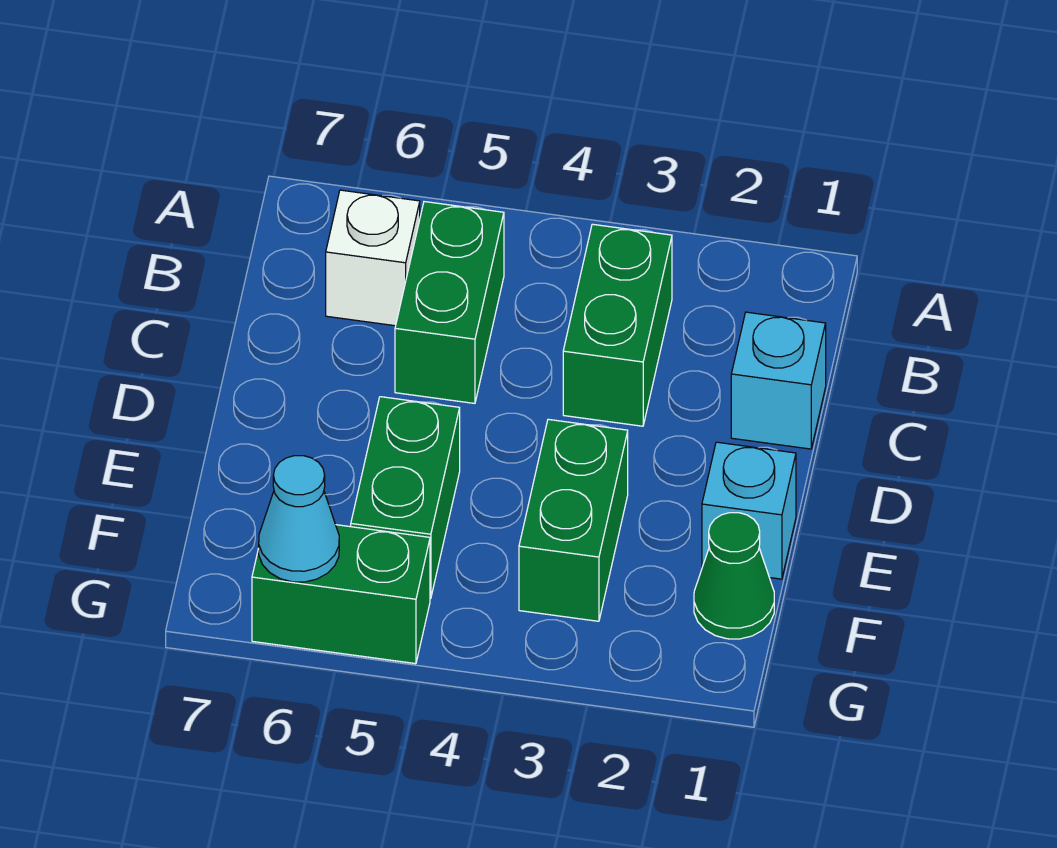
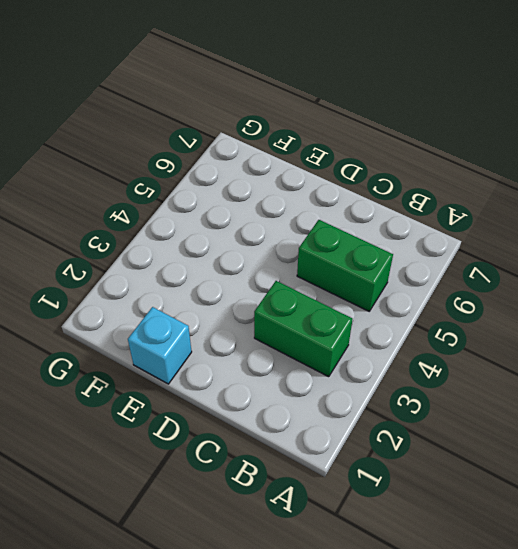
none -> white brick B6 level 1
none -> cyan brick C1 level 1

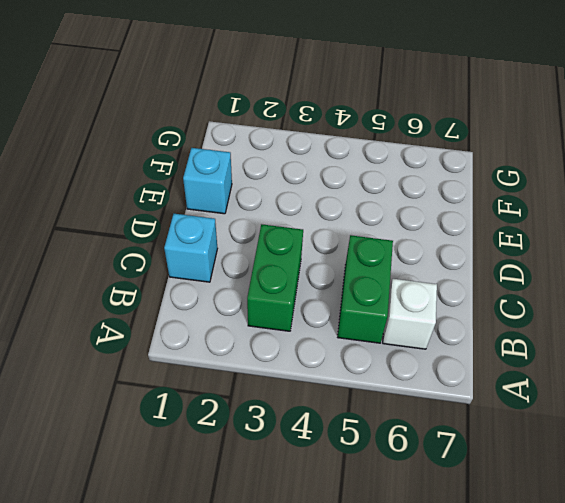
none -> green brick E3:F3 level 1
none -> green brick E5:F5 level 1

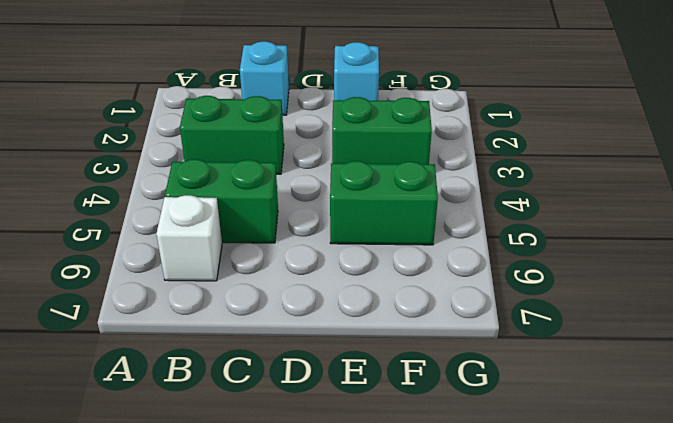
none -> green cone F1 level 1
none -> green brick G5:G6 level 1

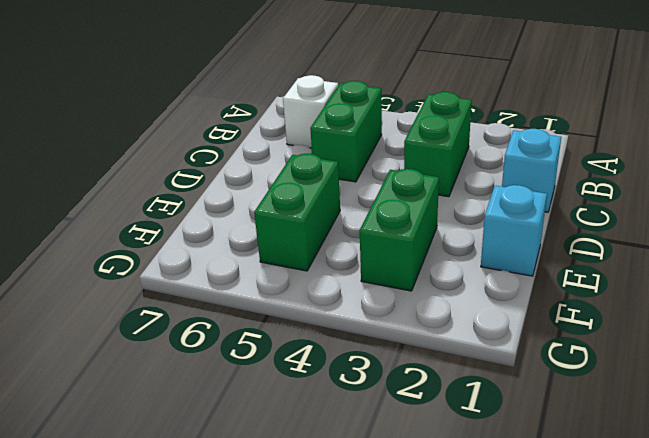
none -> green cone F1 level 1
none -> green brick G5:G6 level 1

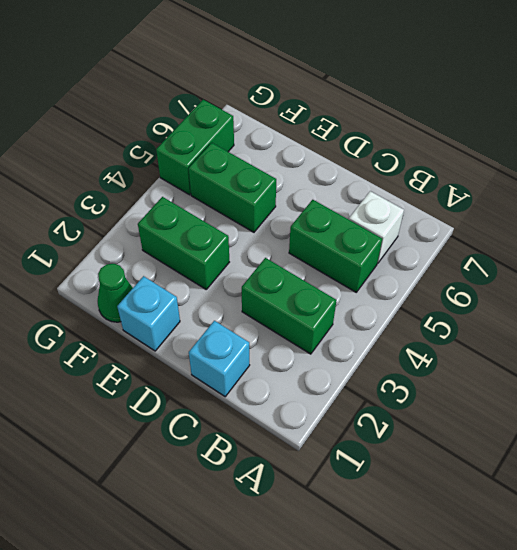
none -> cyan cone G6 level 2

